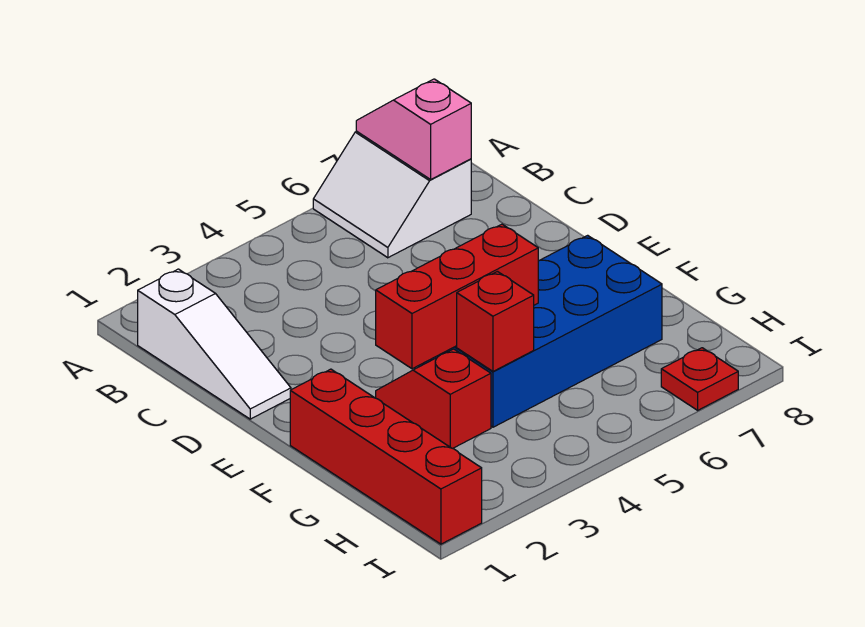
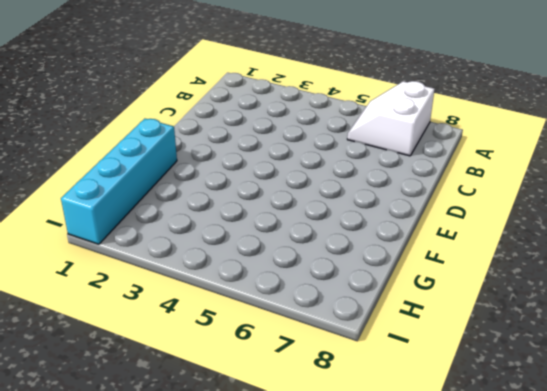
cyan brick F1:I1 level 1 -> red brick F1:I1 level 1
none -> white slope B1:D1 level 1 top B
none -> red slope F3:G3 level 1 top G

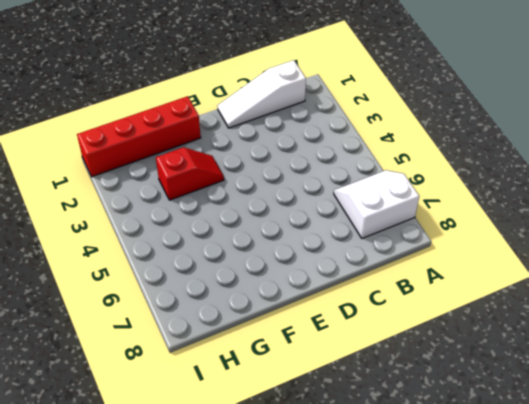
none -> blue brick F4:G7 level 1
none -> red plate I7 level 1

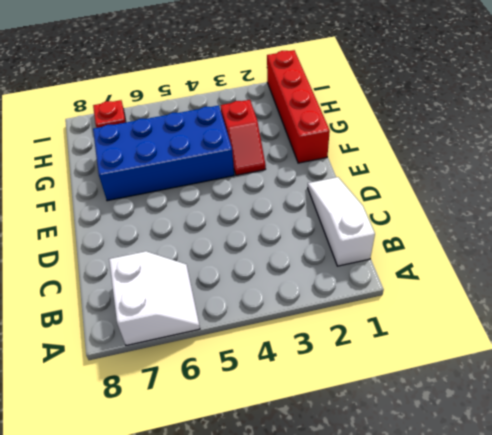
none -> pink slope A7:B7 level 2 top B
none -> red brick F3:F5 level 2

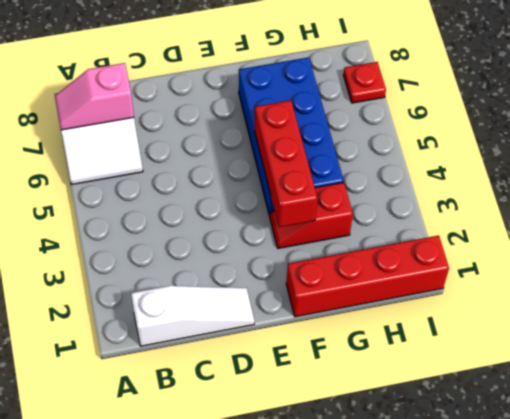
none -> red brick G4 level 2

